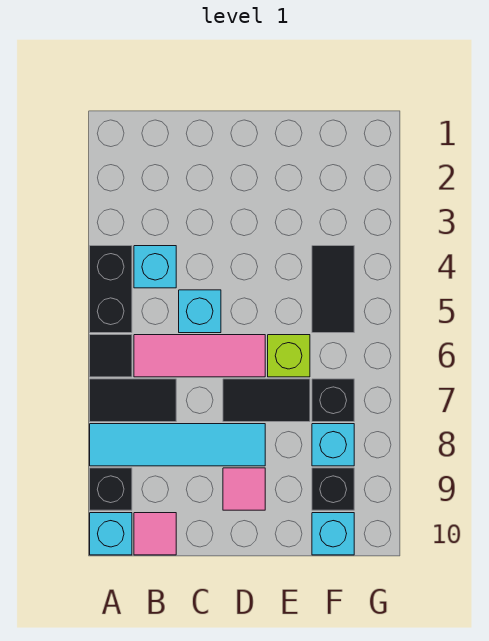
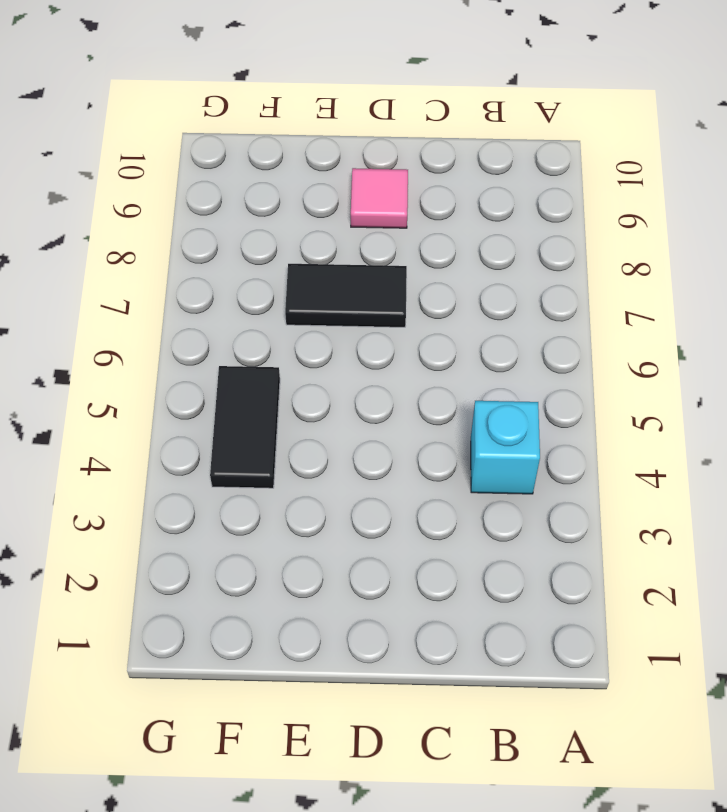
none -> black brick A4:A5 level 1
none -> black tile A6 level 1
none -> black tile A7:B7 level 1

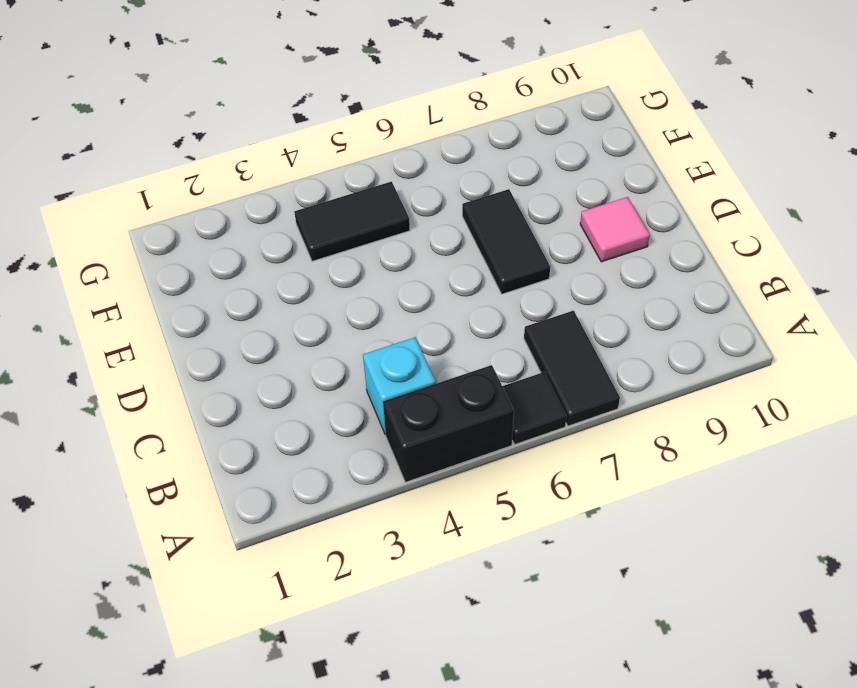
none -> cyan tile A8:D8 level 1
none -> black brick A9 level 1
none -> cyan brick A10 level 1

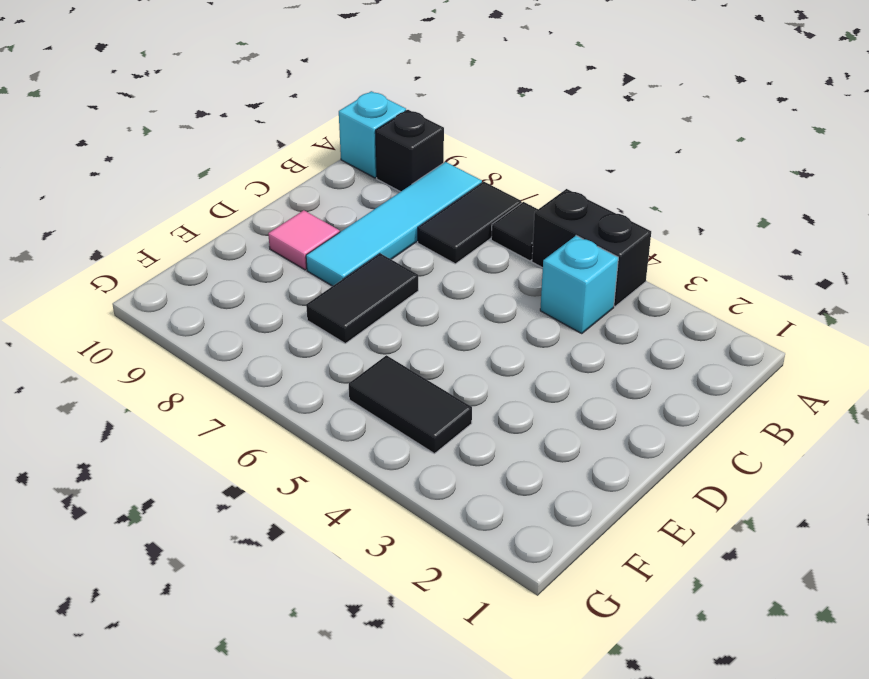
none -> pink tile B6:D6 level 1
none -> pink tile B10 level 1
none -> cyan brick C5 level 1

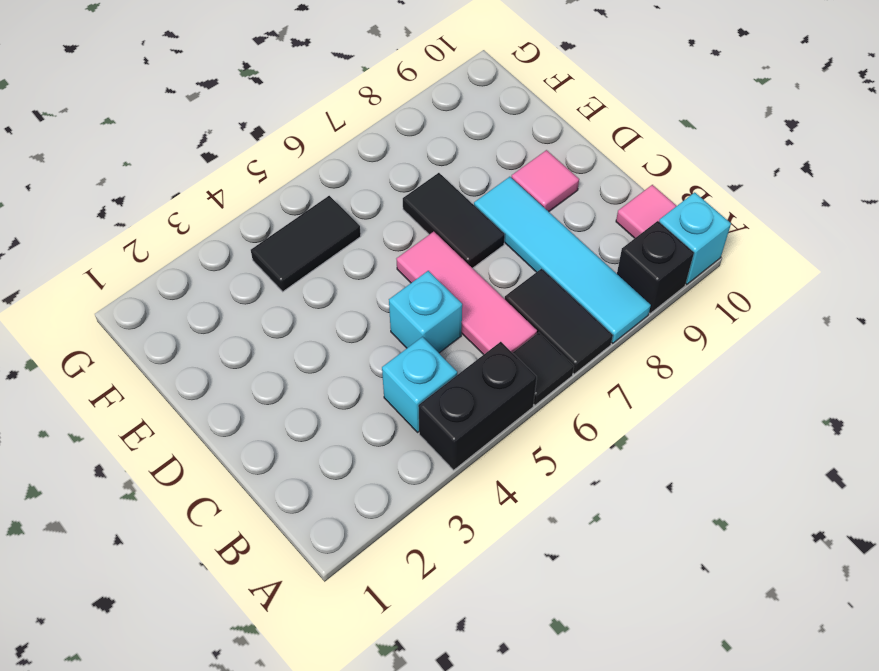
none -> lime brick E6 level 1
none -> black brick F7 level 1
none -> cyan brick F8 level 1

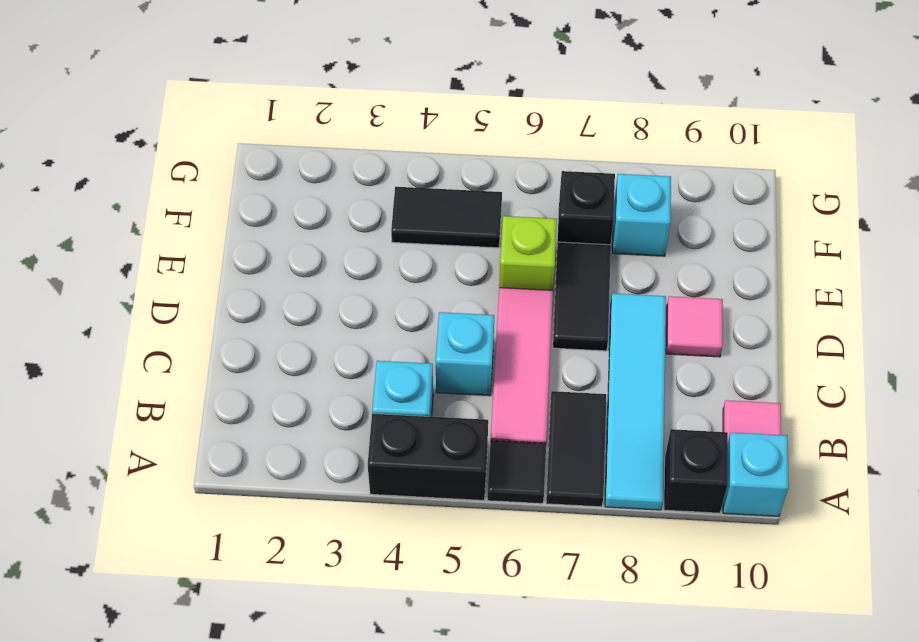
none -> black brick F9 level 1
none -> cyan brick F10 level 1

